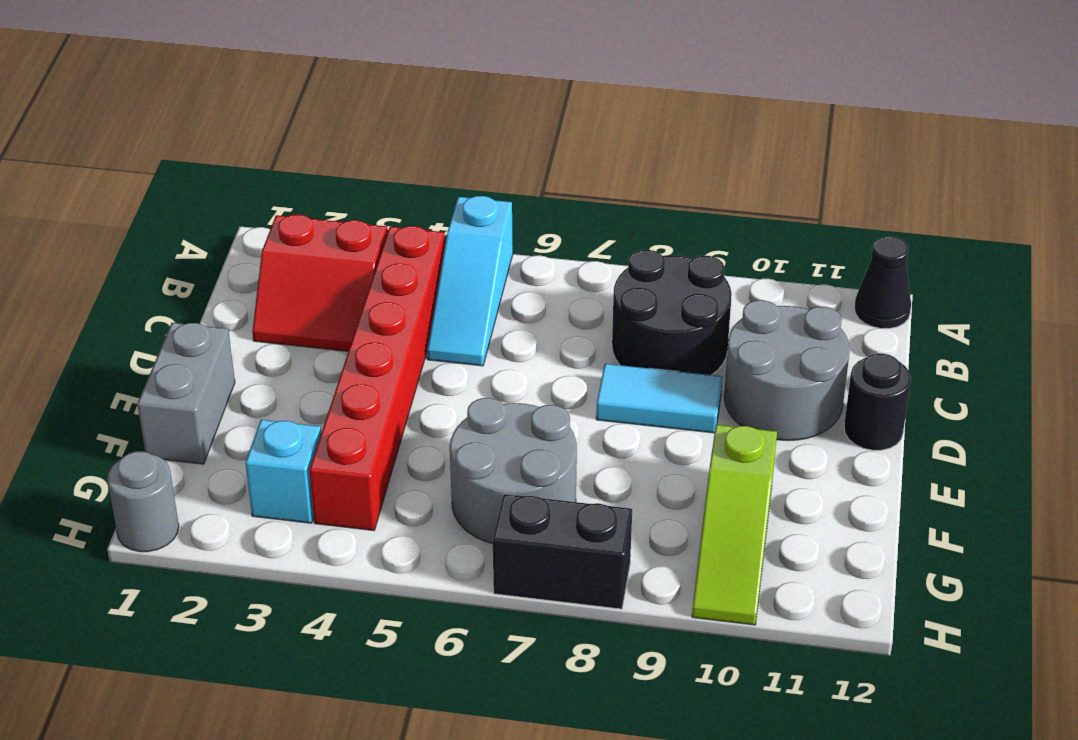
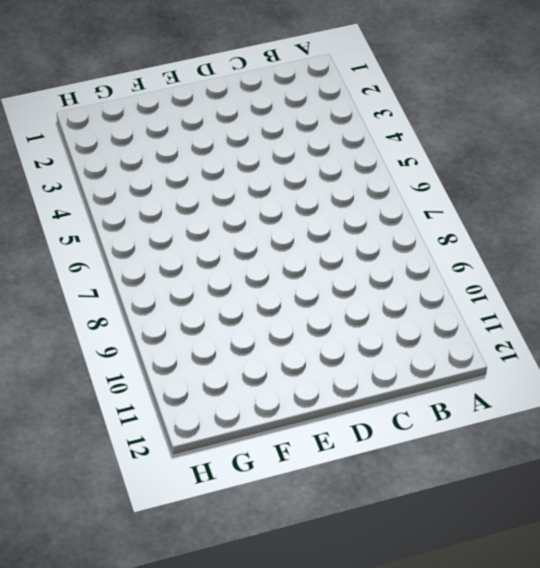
none -> cyan slope A5:C5 level 1 top A
none -> black cone A12 level 1
none -> red slope B2:C3 level 1 top B

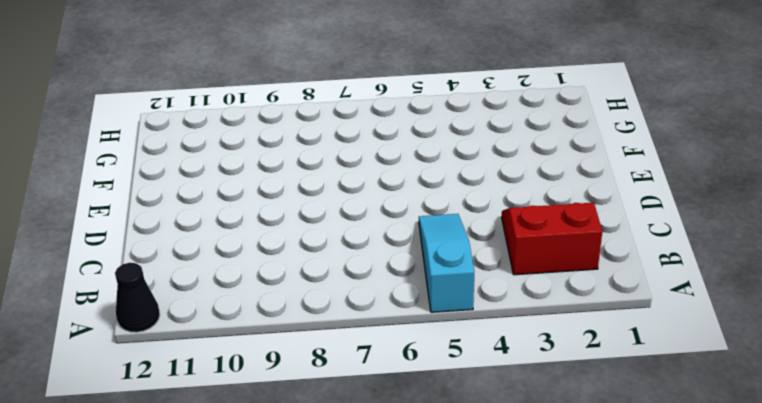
none -> red brick B4:G4 level 1
none -> black round brick B8:C9 level 1
none -> grey round brick C10:D11 level 1

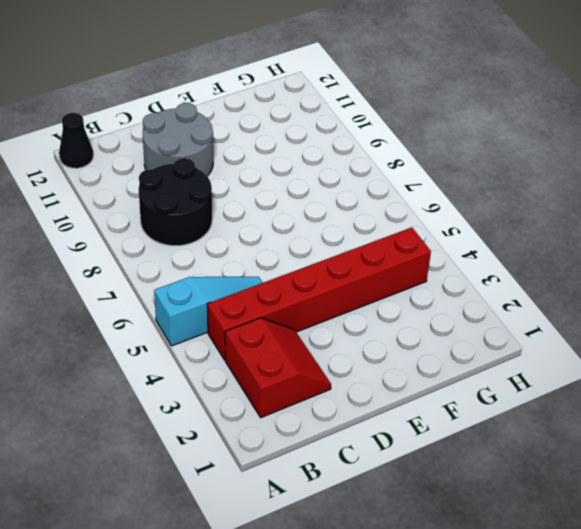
none -> cyan tile D8:D9 level 1
none -> black round brick D12 level 1
none -> grey brick E1:F1 level 1

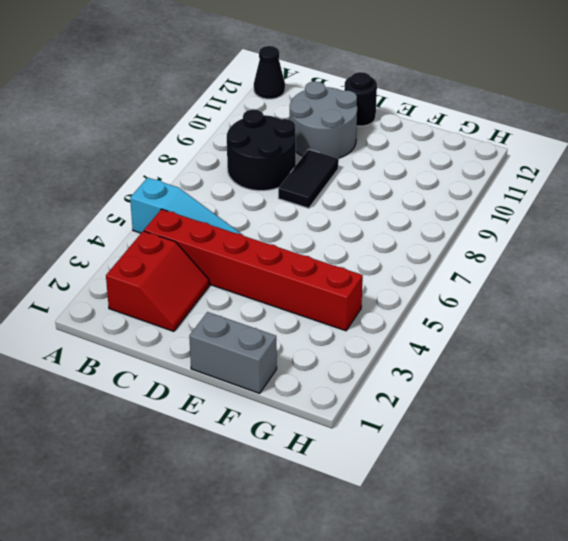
black tile D8:D9 level 1 -> cyan tile D8:D9 level 1
none -> grey round brick F6:G7 level 1
none -> lime slope F10:H10 level 1 top F
none -> cyan brick G3 level 1

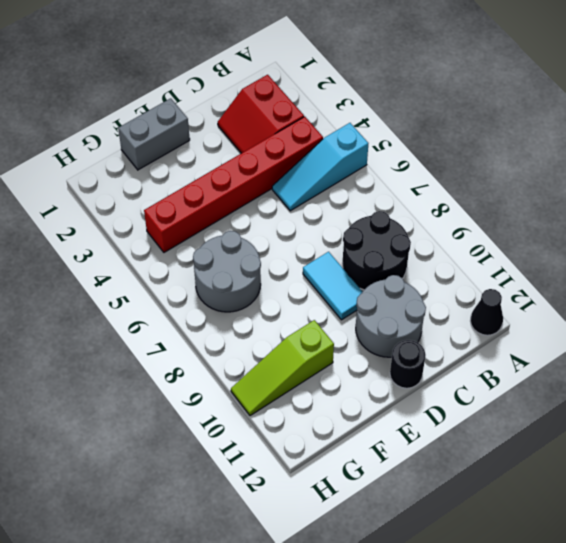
none -> cyan brick G3 level 1
none -> grey round brick H1 level 1
none -> black brick H7:H8 level 1

